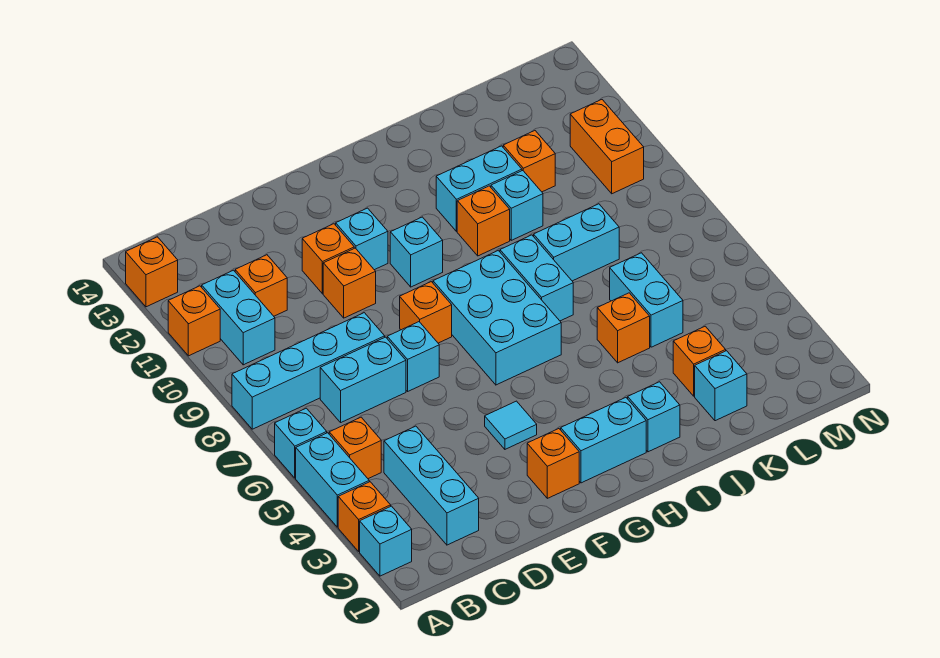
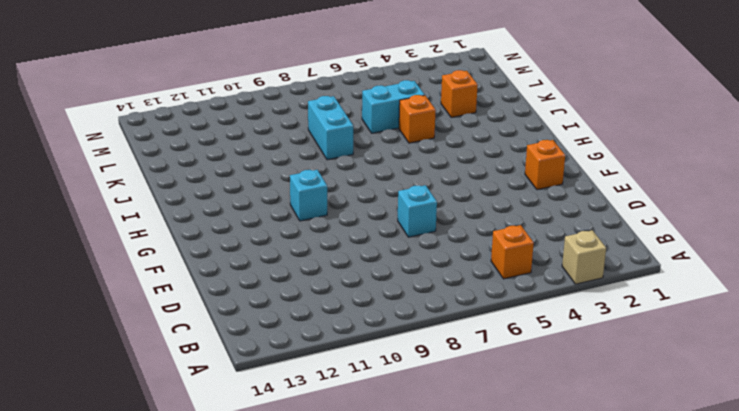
tan brick A3 level 1 -> orange brick A3 level 1
none -> cyan brick A2 level 1
none -> cyan brick A4:A5 level 1
none -> cyan brick A6 level 1
none -> cyan brick A8:D8 level 1

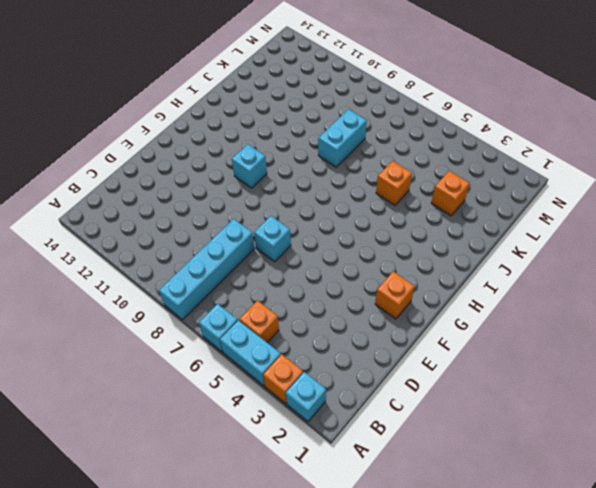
none -> orange brick A11 level 1
none -> orange brick A13 level 1
none -> cyan brick B10:B11 level 1
none -> cyan brick C2:C4 level 1

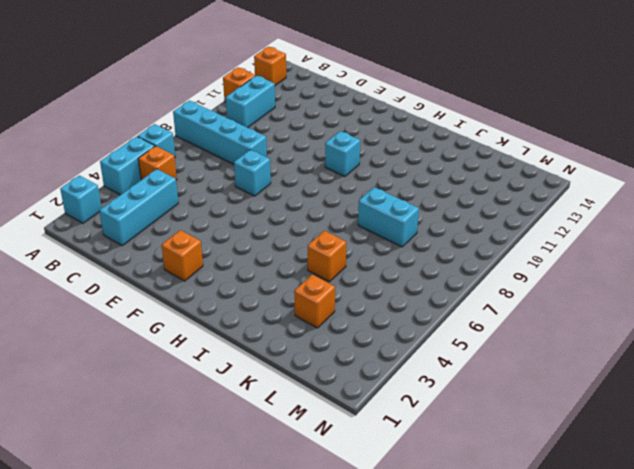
none -> orange brick A3 level 1
none -> cyan brick C7:D7 level 1
none -> orange brick C11 level 1
none -> orange brick E10 level 1

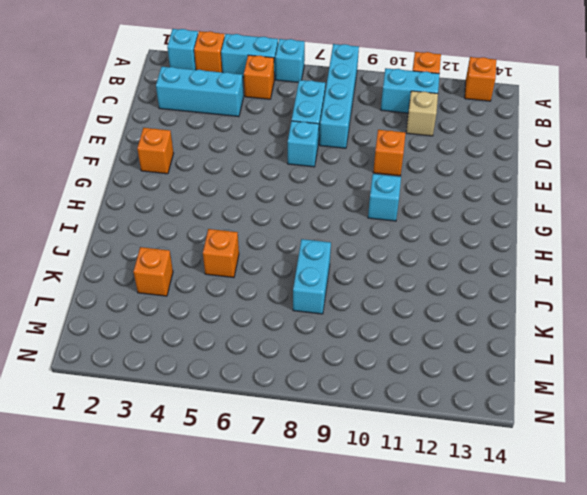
tan brick C11 level 1 -> orange brick C11 level 1
none -> orange brick E11 level 1
none -> cyan tile F4 level 1
none -> orange brick F8 level 1
none -> cyan brick F11 level 1

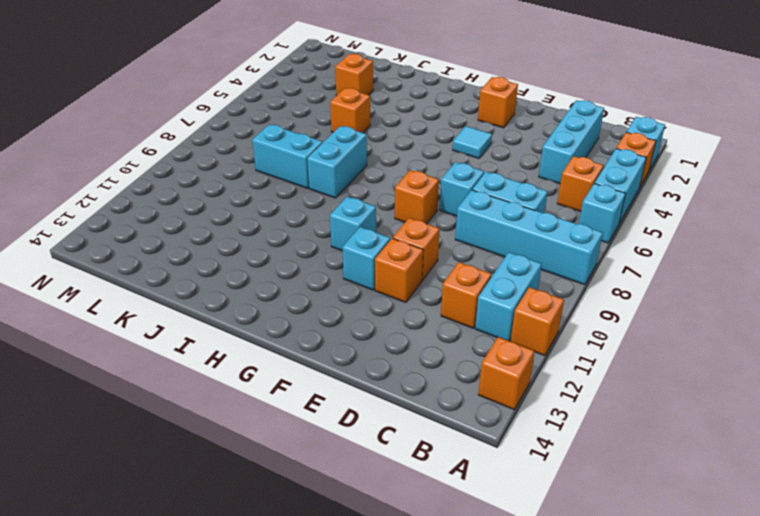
none -> cyan brick G2:H2 level 1
none -> cyan brick G6:H8 level 1
none -> cyan brick I2 level 1
none -> orange brick I10 level 1

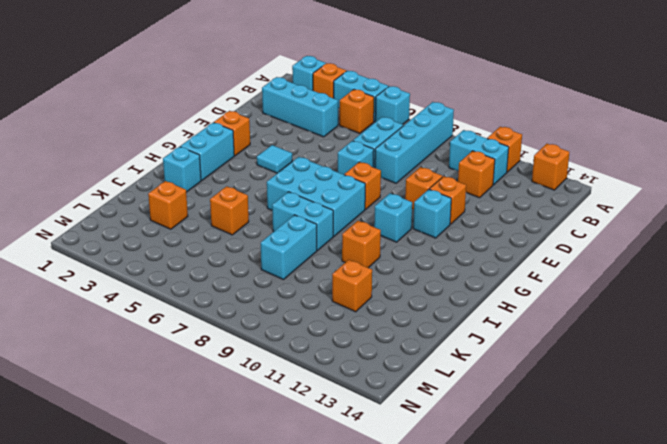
none -> cyan brick I11:J11 level 1
none -> cyan brick J10 level 1
none -> cyan brick K2 level 1
none -> cyan brick K5:K6 level 1

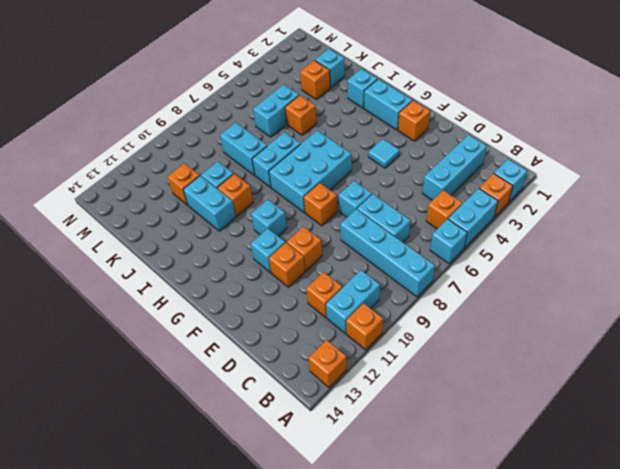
none -> orange brick M10:M11 level 1

